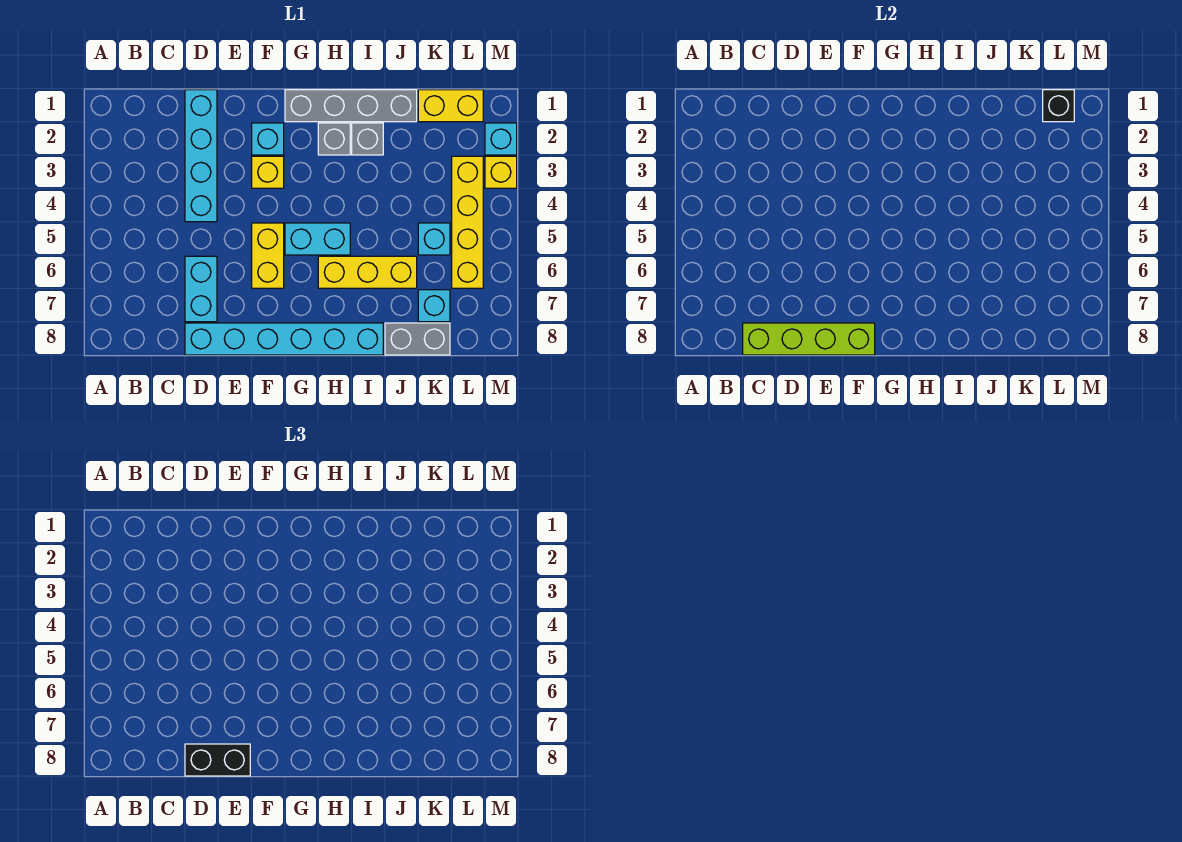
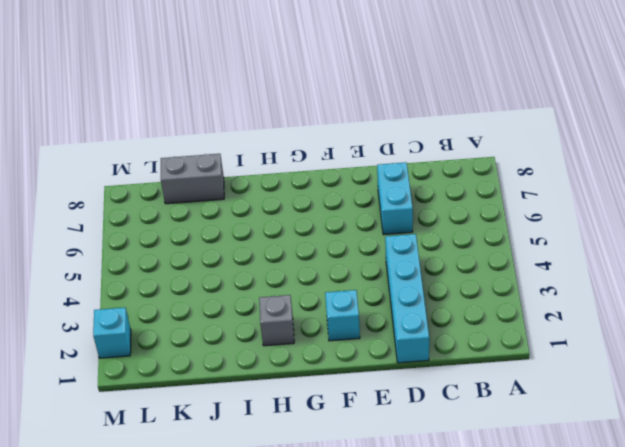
none -> cyan brick D8:I8 level 1
none -> yellow brick F3 level 1
none -> yellow brick F5:F6 level 1

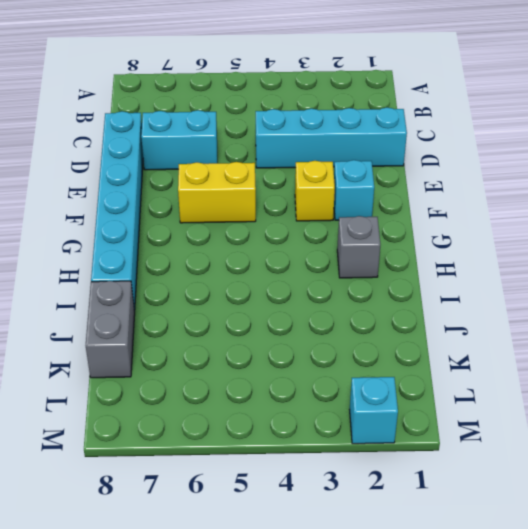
none -> grey brick G1:J1 level 1
none -> cyan brick G5:H5 level 1
none -> yellow brick H6:J6 level 1

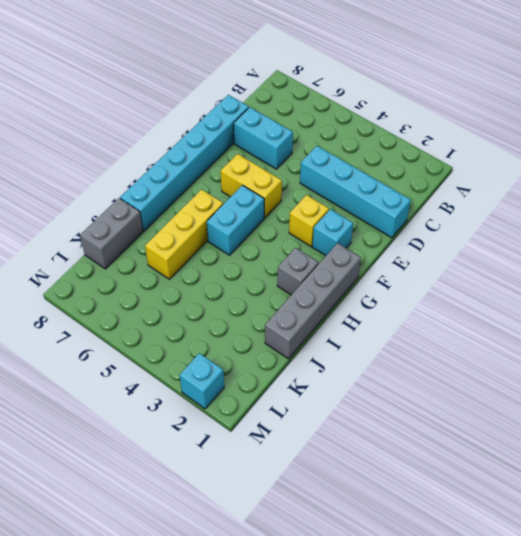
none -> grey brick I2 level 1
none -> yellow brick K1:L1 level 1
none -> cyan brick K5 level 1

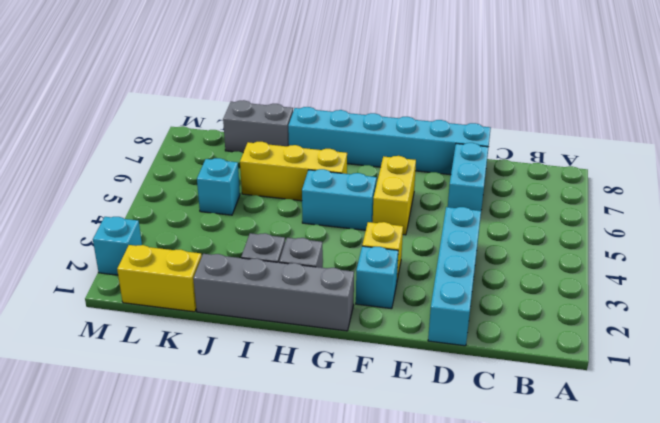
none -> cyan brick K7 level 1
none -> yellow brick L3:L6 level 1
none -> yellow brick M3 level 1

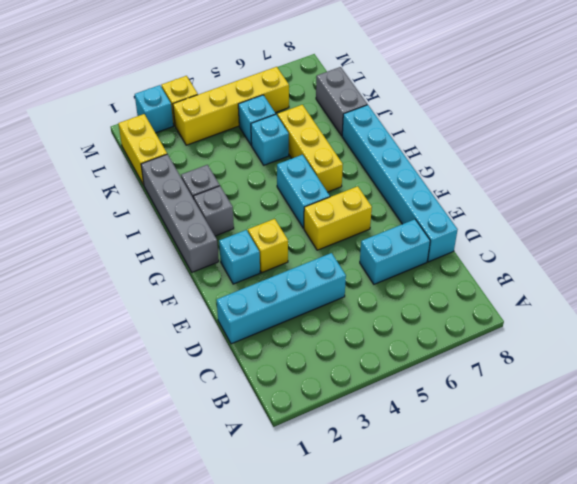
cyan brick J5 level 1 -> cyan brick K7 level 1
none -> lime brick C8:F8 level 2
none -> black brick L1 level 2
none -> black brick D8:E8 level 3

